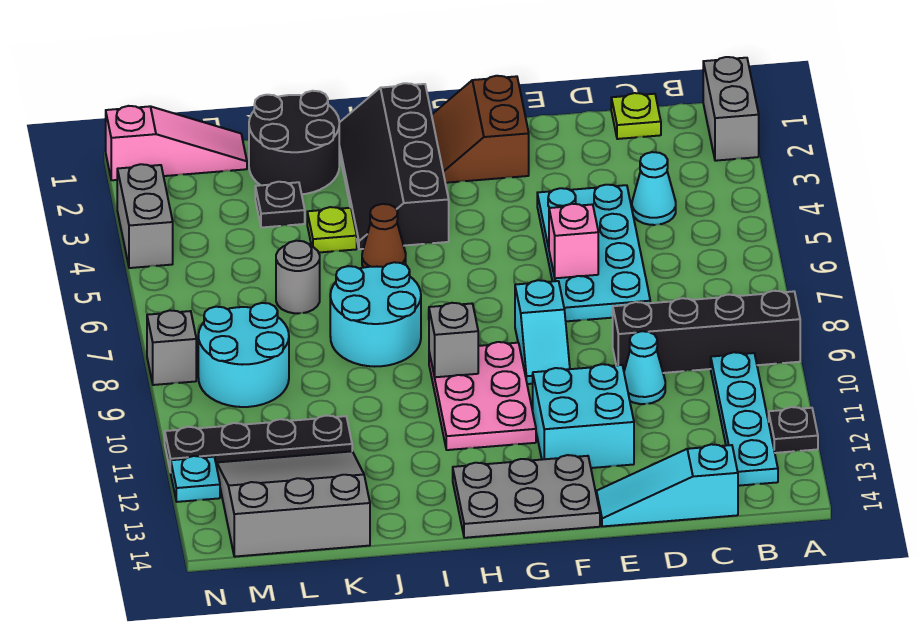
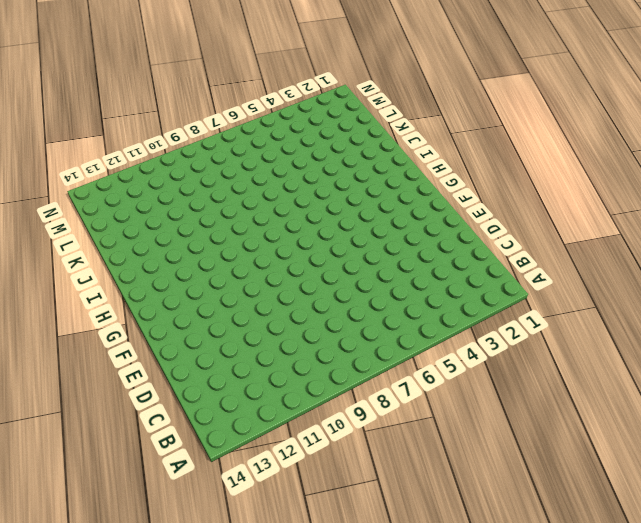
none -> grey brick A1:A2 level 1
none -> black brick A9:D9 level 1
none -> black plate A12 level 1
none -> cyan plate B10:B13 level 1

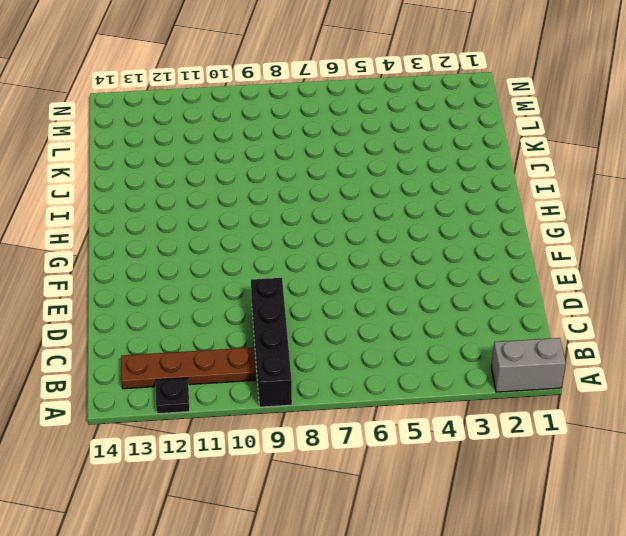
brown plate B10:B13 level 1 -> cyan plate B10:B13 level 1
none -> lime plate C1 level 1
none -> cyan cone C4 level 1
none -> cyan slope C14:E14 level 1 top C
none -> cyan plate D4:E7 level 1

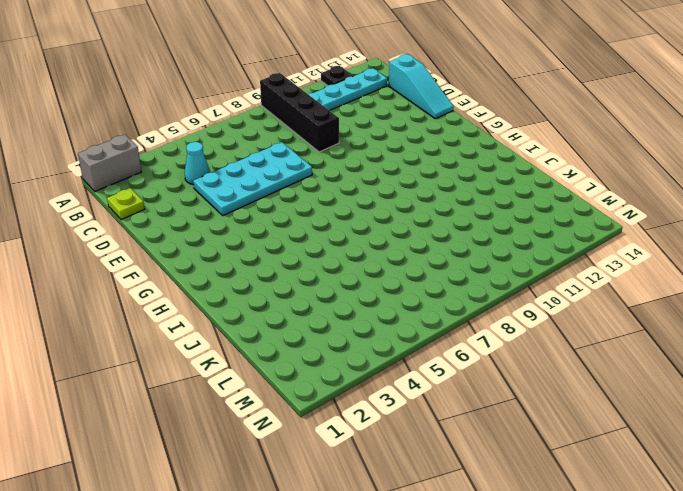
none -> cyan cone D10 level 1
none -> cyan brick E11:F12 level 1
none -> brown slope F1:G2 level 1 top F
none -> cyan slope F8:F9 level 1 top 8

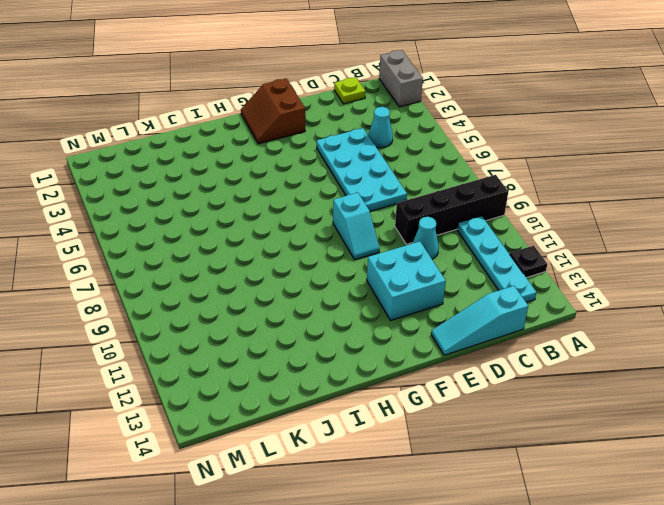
none -> grey plate F13:H14 level 1
none -> pink plate G9:H11 level 1
none -> black slope H1:I4 level 1 top H
none -> brown cone I5 level 1

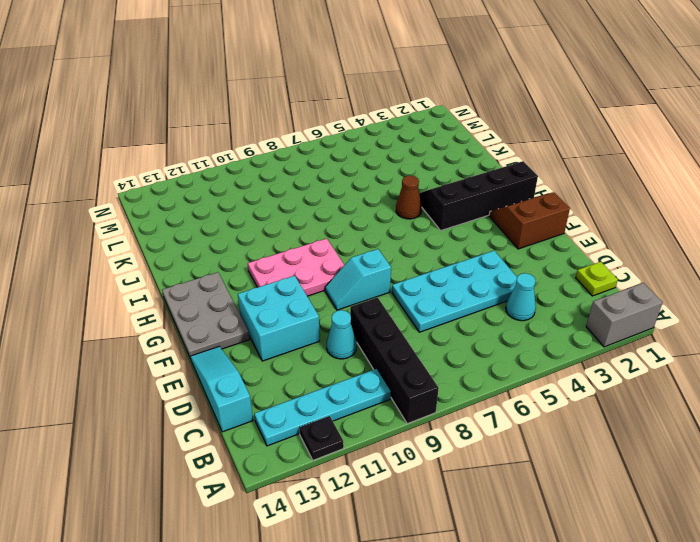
none -> cyan round brick I7:J8 level 1
none -> black round brick J1:K2 level 1
none -> lime plate J4 level 1
none -> black plate K3 level 1

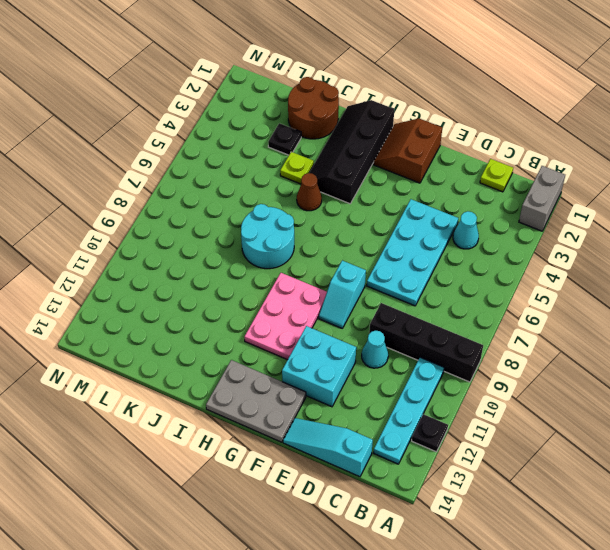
brown round brick J1:K2 level 1 -> black round brick J1:K2 level 1
none -> grey round brick K6 level 1
none -> black plate K11:N11 level 1
none -> grey slope K12:M14 level 1 top 14
none -> pink slope L1:N1 level 1 top N

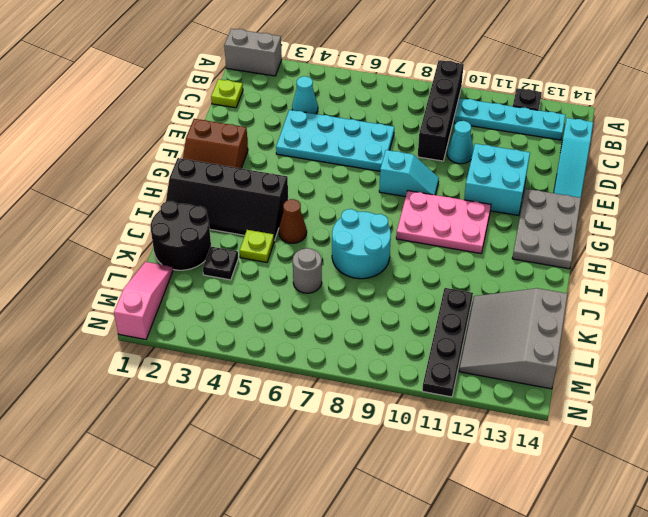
none -> cyan round brick L8:M9 level 1
none -> grey brick N3:N4 level 1
none -> grey brick N8 level 1
none -> cyan plate N12 level 1

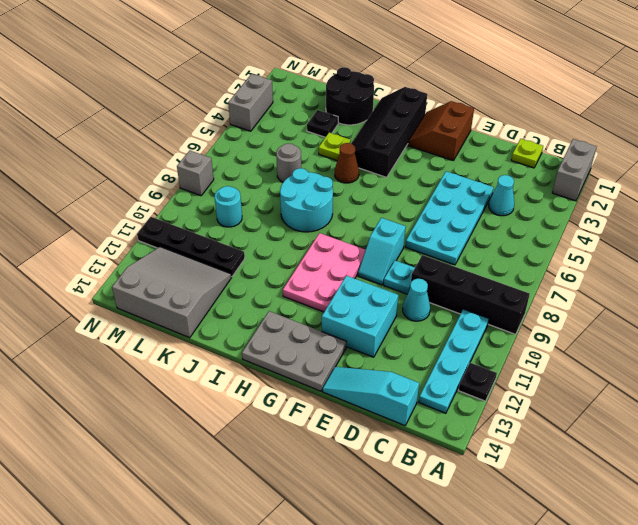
cyan plate E9 level 1 -> cyan plate N12 level 1
cyan round brick L9 level 1 -> cyan round brick L8:M9 level 1
none -> pink slope L1:N1 level 1 top N
none -> pink brick E6 level 2
none -> grey brick H9 level 2

